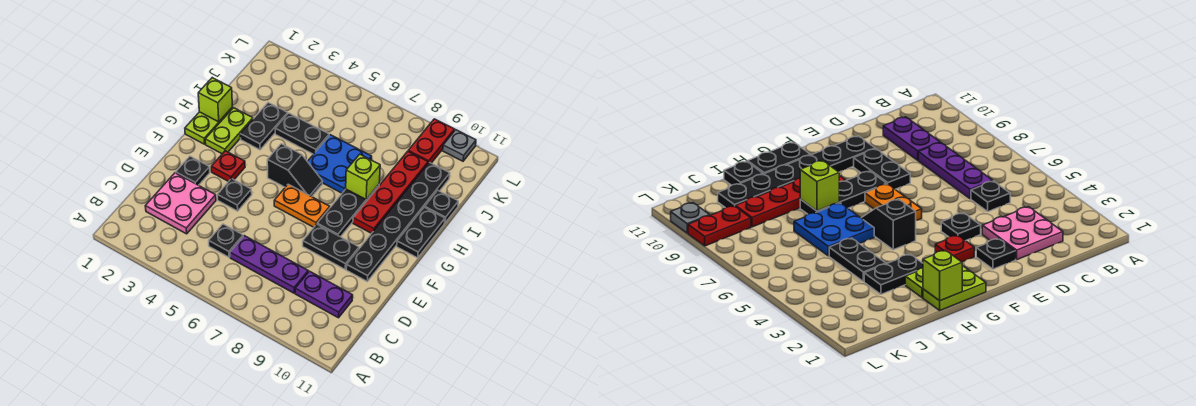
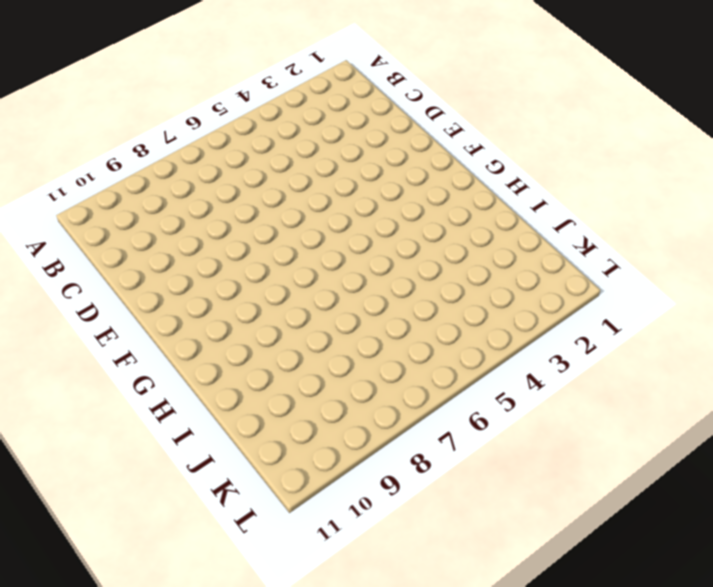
none -> pink plate C2:D3 level 1
none -> black plate C5 level 1
none -> purple plate C6:C8 level 1

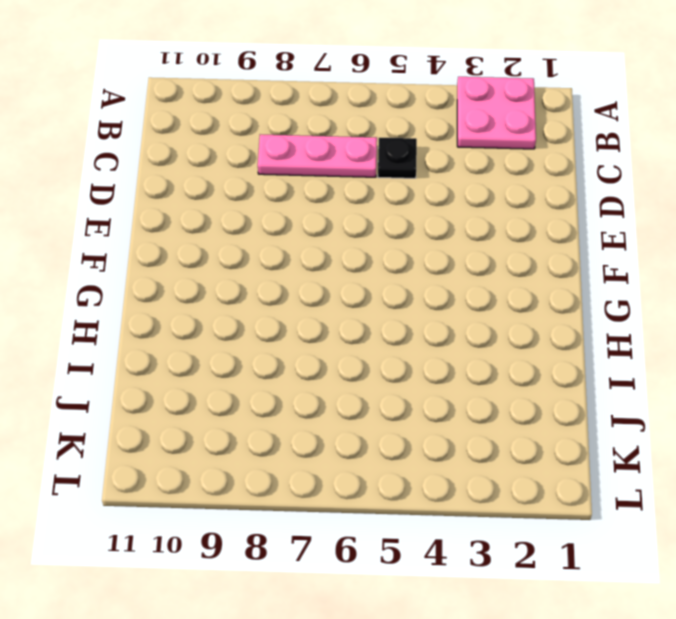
pink plate A2:B3 level 1 -> pink plate C2:D3 level 1
pink plate C6:C8 level 1 -> purple plate C6:C8 level 1
none -> purple plate C9:C10 level 1
none -> black plate E2 level 1
none -> black plate E4 level 1

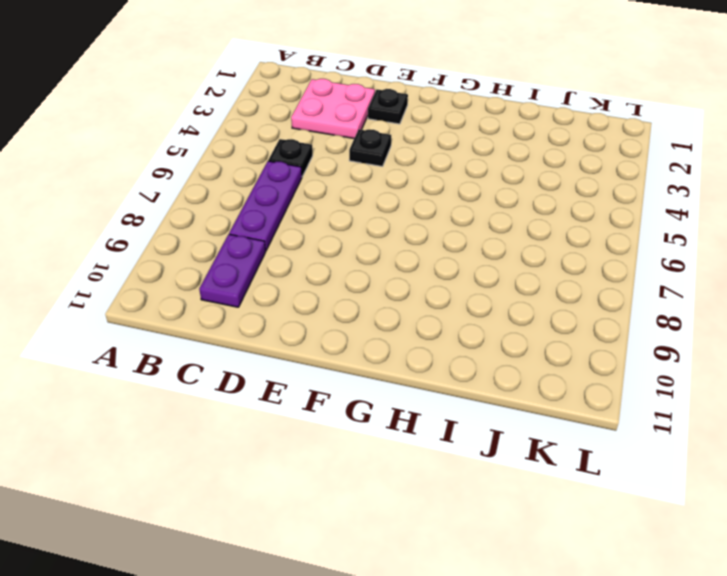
none -> black plate E8:E9 level 1
none -> black plate E10:J10 level 1
none -> red plate F3 level 1

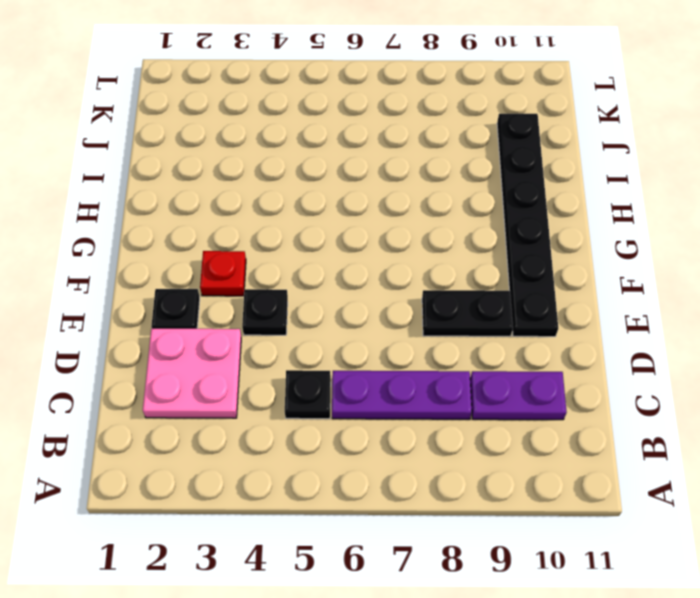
none -> orange plate F6:F7 level 1
none -> black plate F8:H8 level 1
none -> lime plate G1:H1 level 1

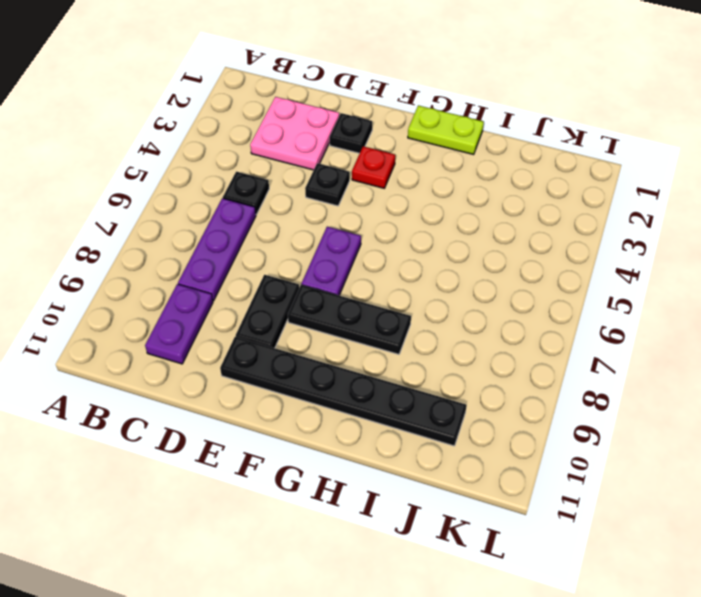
purple plate F6:F7 level 1 -> orange plate F6:F7 level 1
none -> lime plate G2:H2 level 1
none -> black slope G5:G6 level 1 top 5
none -> red plate G9:J9 level 1

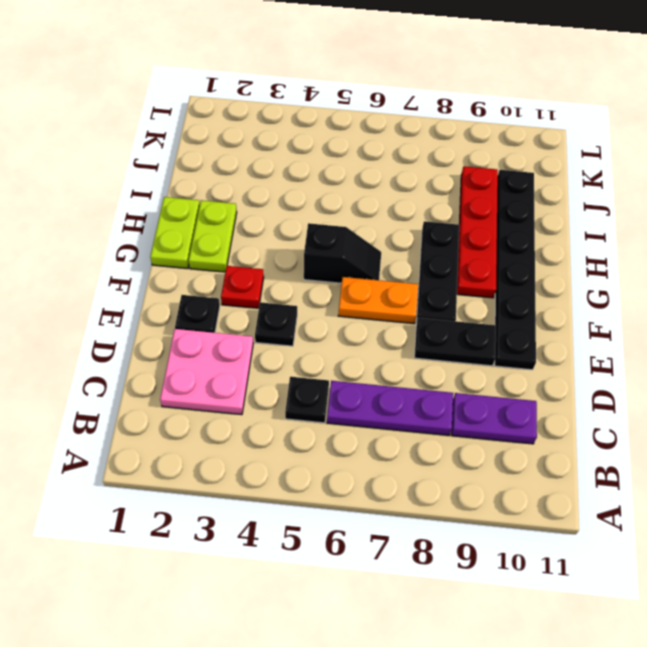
none -> black plate G11:H11 level 1
none -> black plate H3:I3 level 1
none -> blue plate H6:I7 level 1

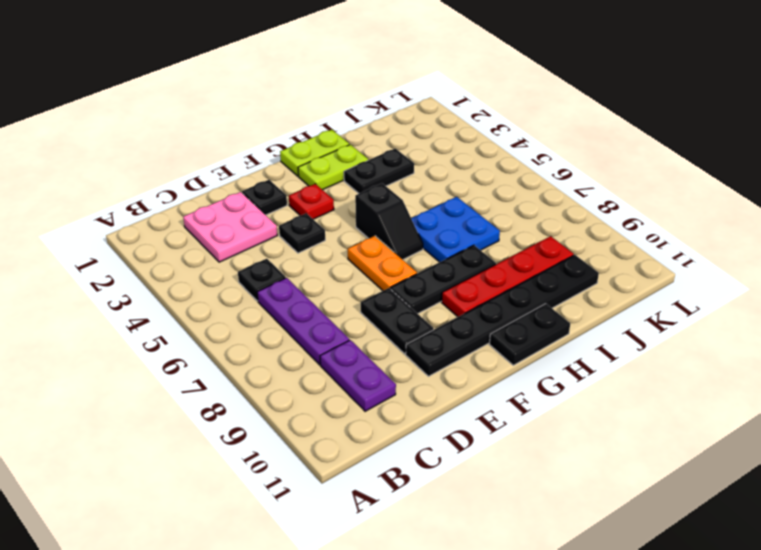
none -> black plate I4:I5 level 1
none -> black plate I11 level 1
none -> red plate K9:L9 level 1

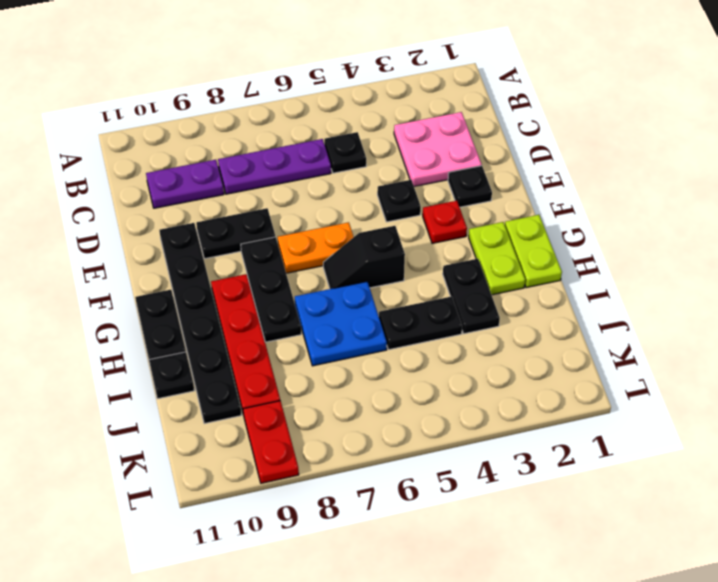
none -> grey plate L10 level 1
none -> lime brick H1 level 2
none -> lime brick H8 level 2

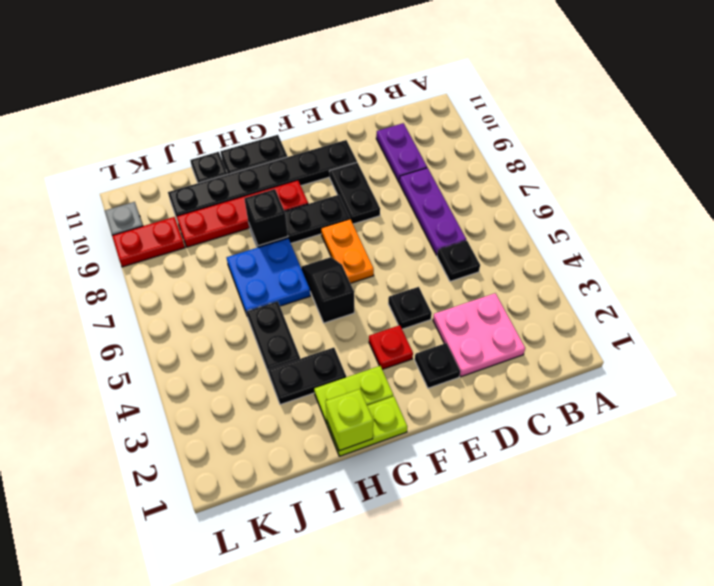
black brick H8 level 2 -> lime brick H8 level 2

